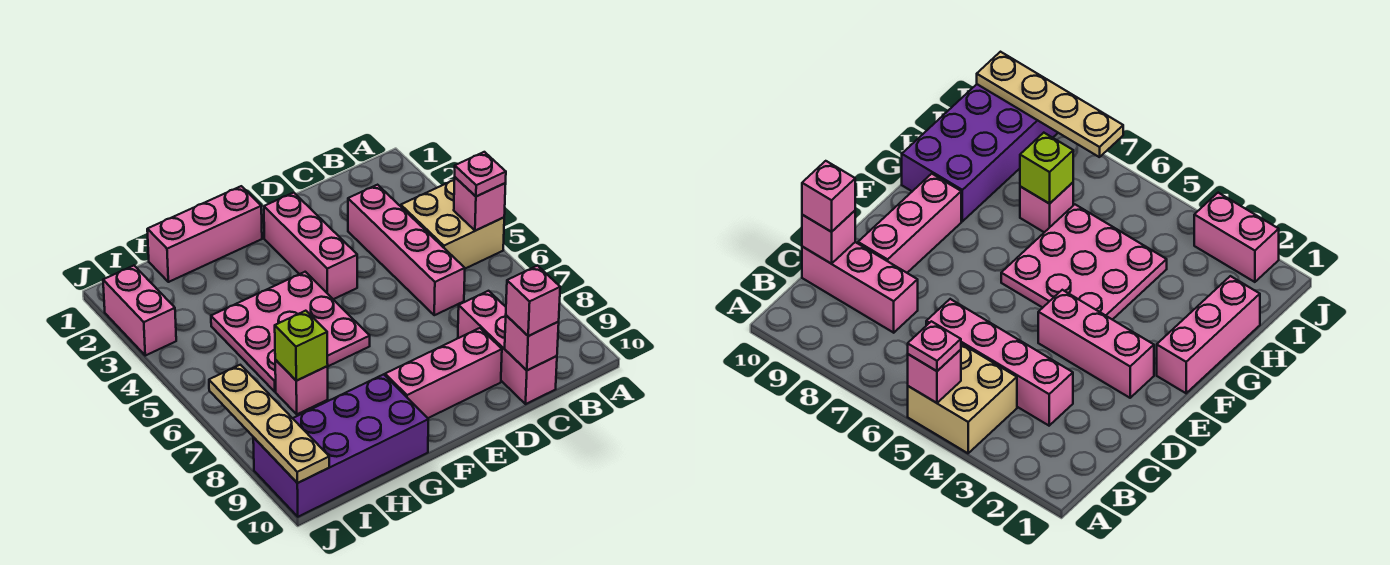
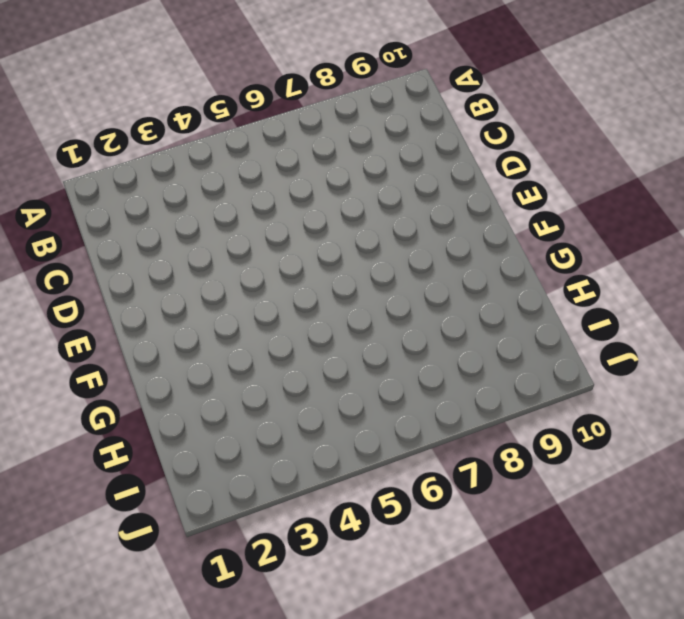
none -> tan brick A4:B5 level 1
none -> pink brick C3:C6 level 1
none -> pink brick C8:C10 level 1

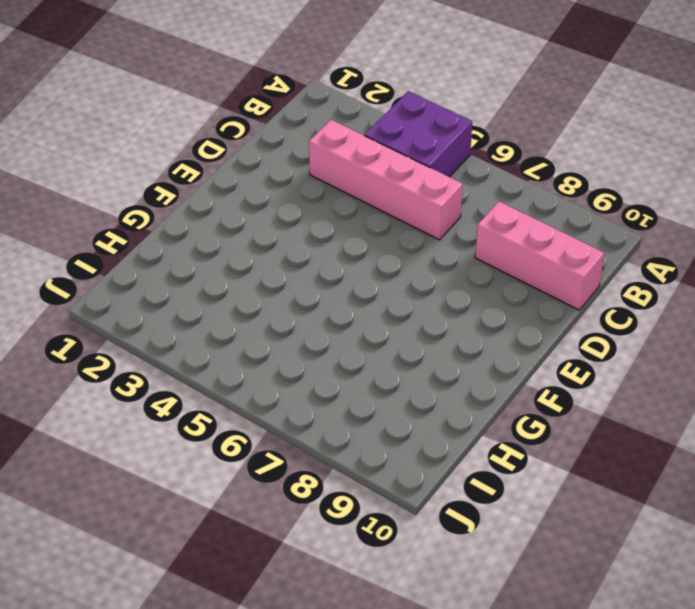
purple brick A4:B5 level 1 -> tan brick A4:B5 level 1
none -> pink brick D9:F9 level 1
none -> pink brick E2:E4 level 1
none -> pink brick F1:H1 level 1

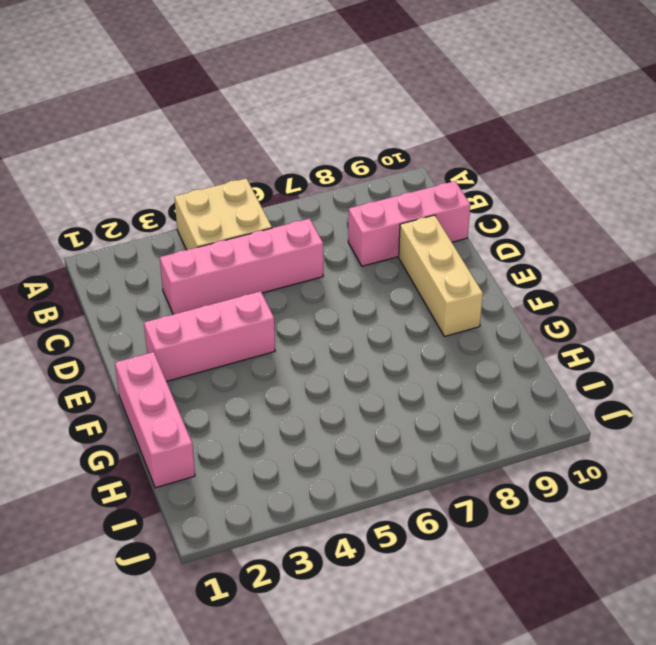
tan brick D9:F9 level 1 -> pink brick D9:F9 level 1
none -> pink plate F4:H6 level 1
none -> purple brick G9:J10 level 1
none -> pink brick H7 level 1

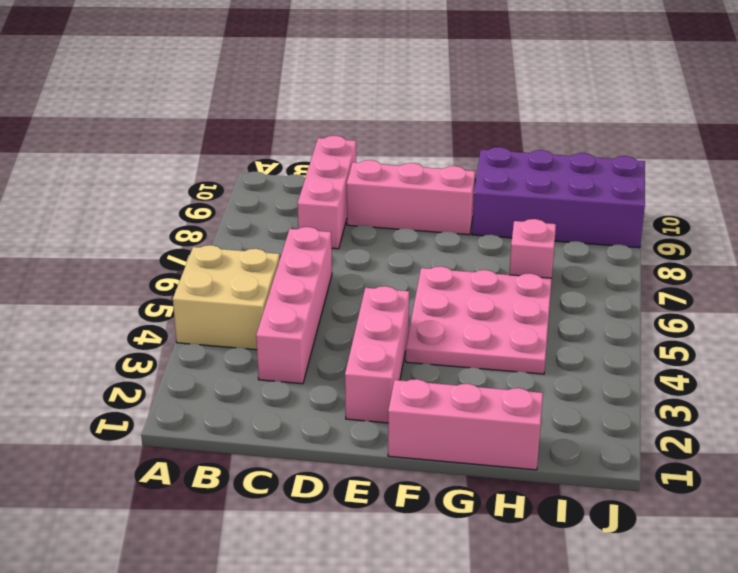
none -> pink brick J2:J3 level 1
none -> pink brick A5 level 2
none -> pink brick C10 level 2

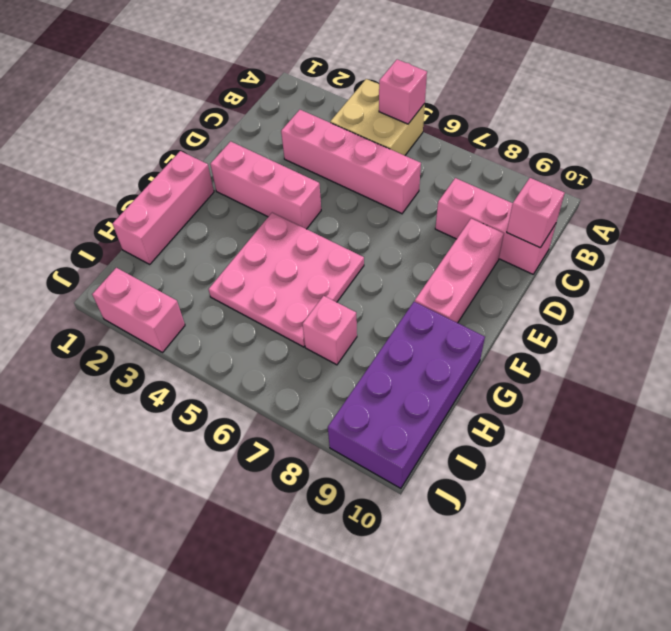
none -> lime brick H7 level 2
none -> tan plate J7:J10 level 2
none -> pink plate A5 level 3

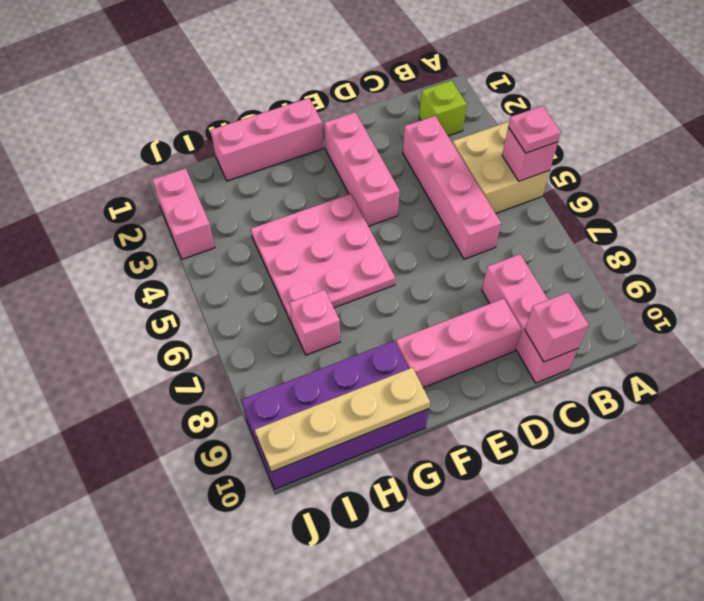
lime brick B2 level 1 -> lime brick H7 level 2
tan plate G10:J10 level 2 -> tan plate J7:J10 level 2
none -> pink brick C10 level 3

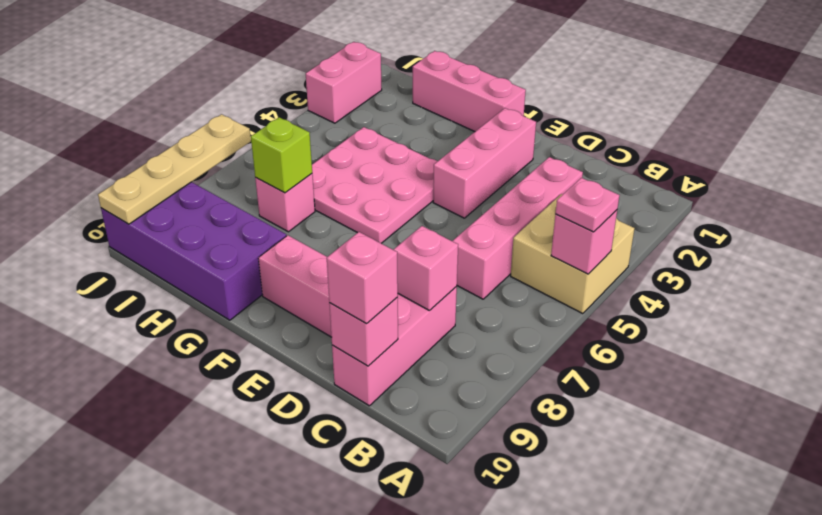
pink brick C8 level 2 -> none

